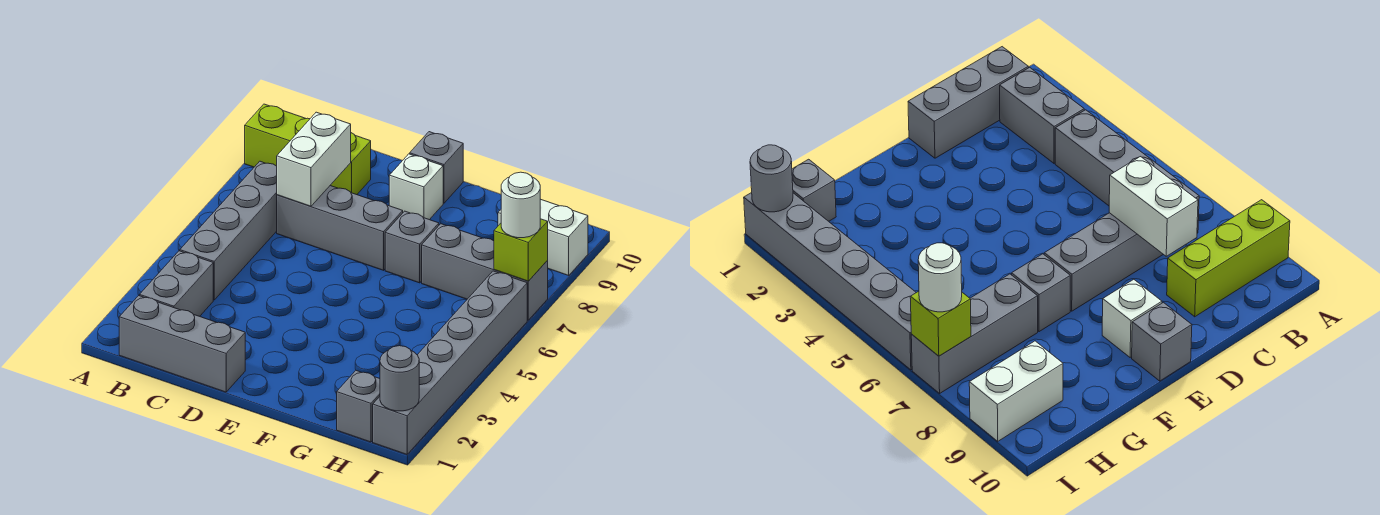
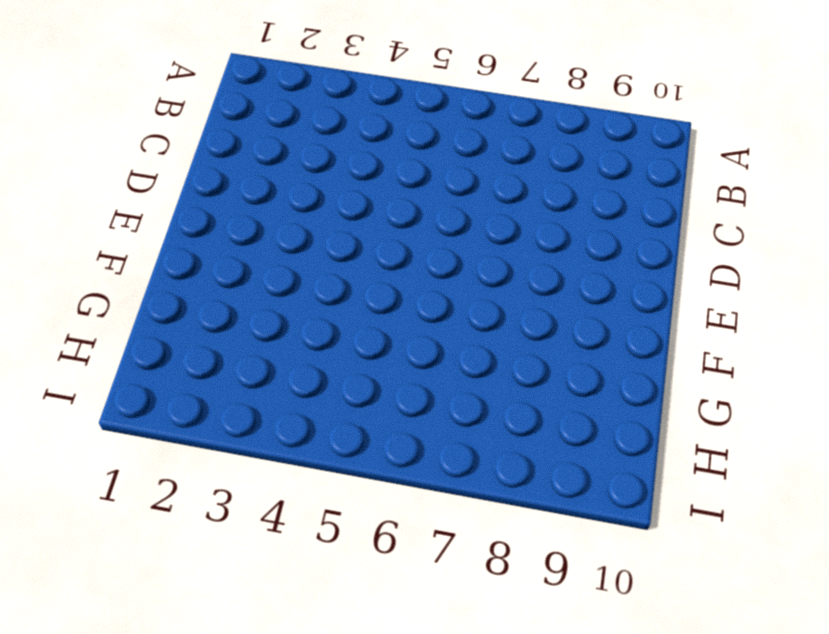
none -> lime brick A9:C9 level 1
none -> grey brick B1:D1 level 1
none -> grey brick B2:B3 level 1

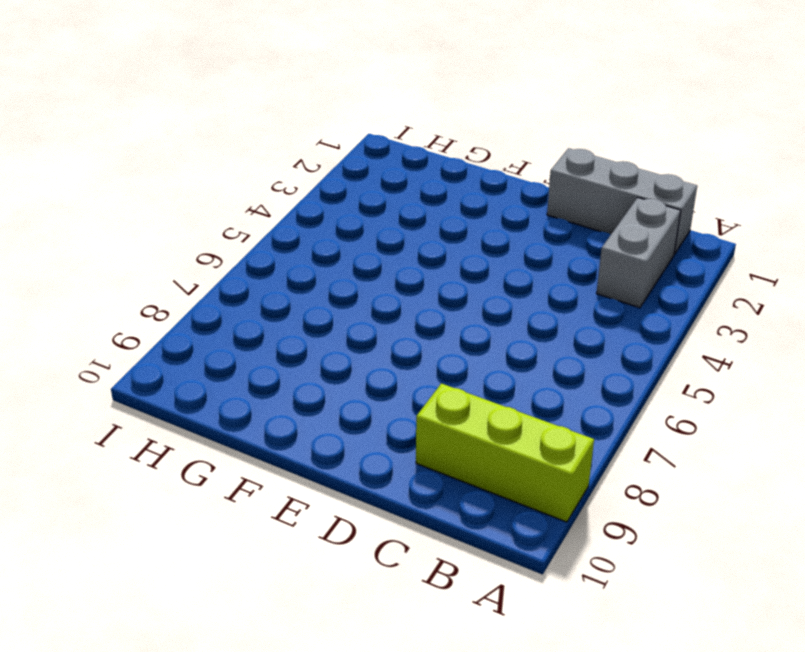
none -> grey brick B4:B7 level 1
none -> grey brick C7:E7 level 1
none -> white brick E9 level 1

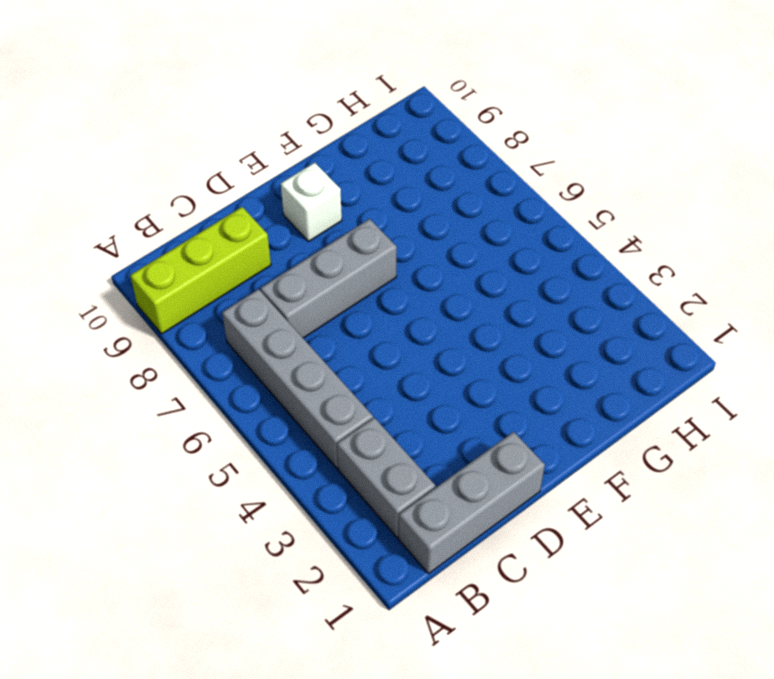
none -> grey brick E10 level 1
none -> grey brick F7 level 1
none -> grey brick G7:I7 level 1

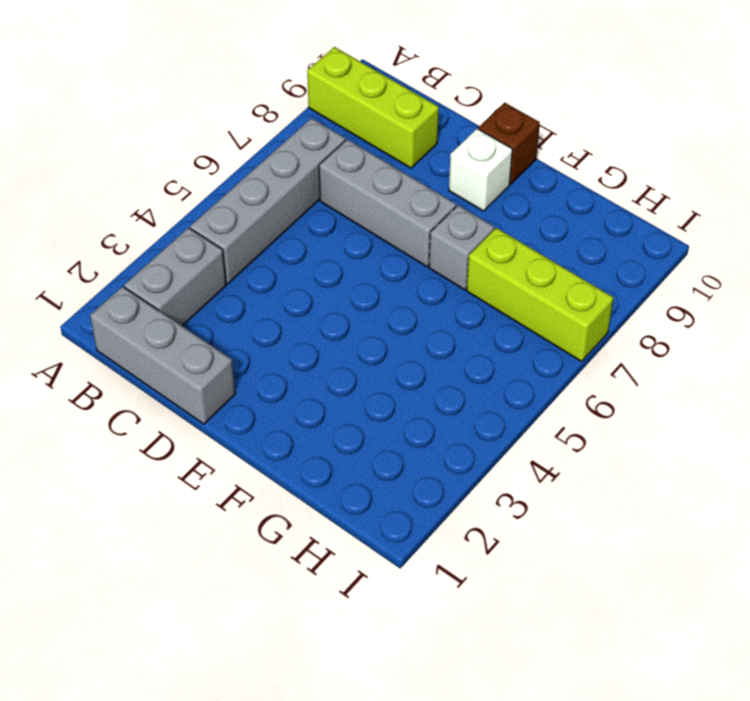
brown brick E10 level 1 -> grey brick E10 level 1
lime brick G7:I7 level 1 -> grey brick G7:I7 level 1
none -> grey brick H1 level 1
none -> white brick H9:I9 level 1
none -> grey brick I1:I6 level 1

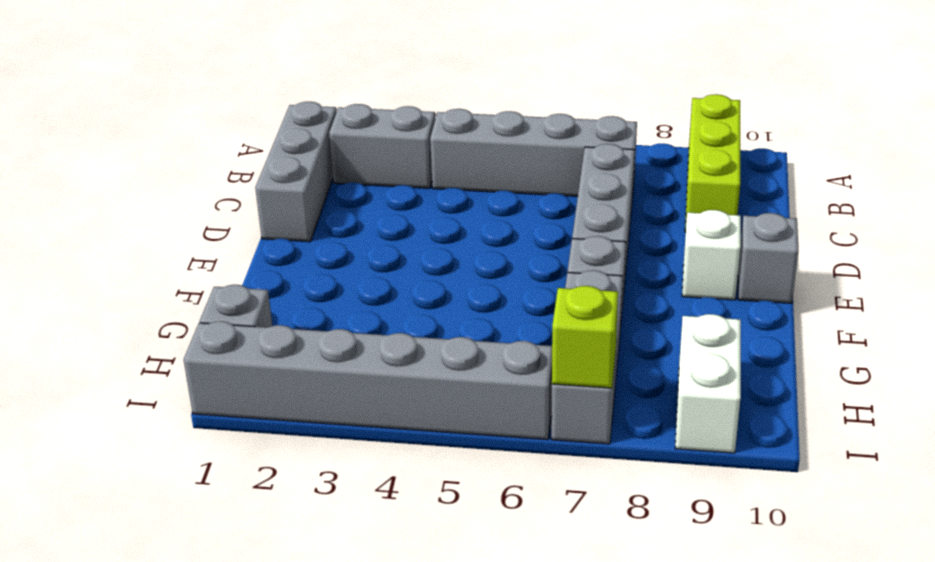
none -> white brick C7:C8 level 2
none -> grey round brick I1 level 2
none -> white round brick I7 level 3

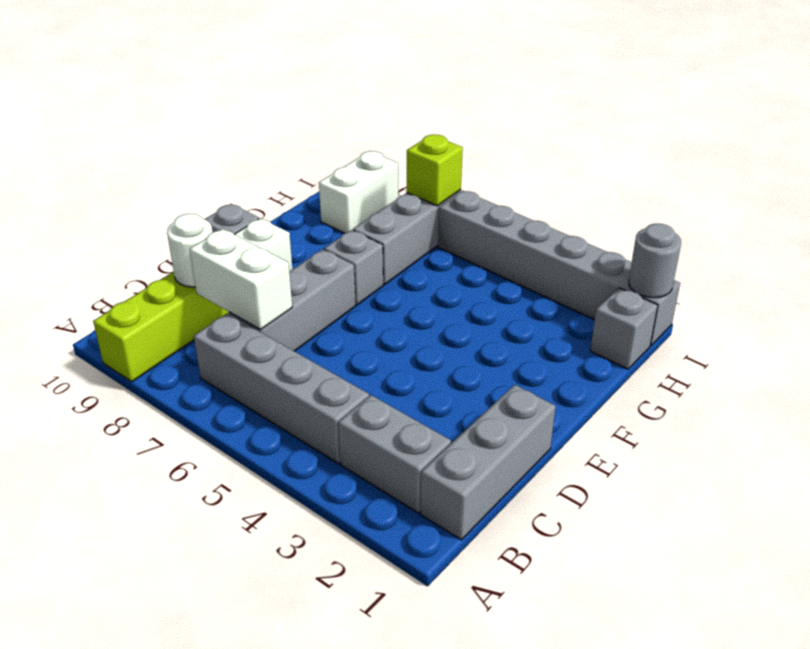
white round brick C9 level 2 -> white round brick I7 level 3

